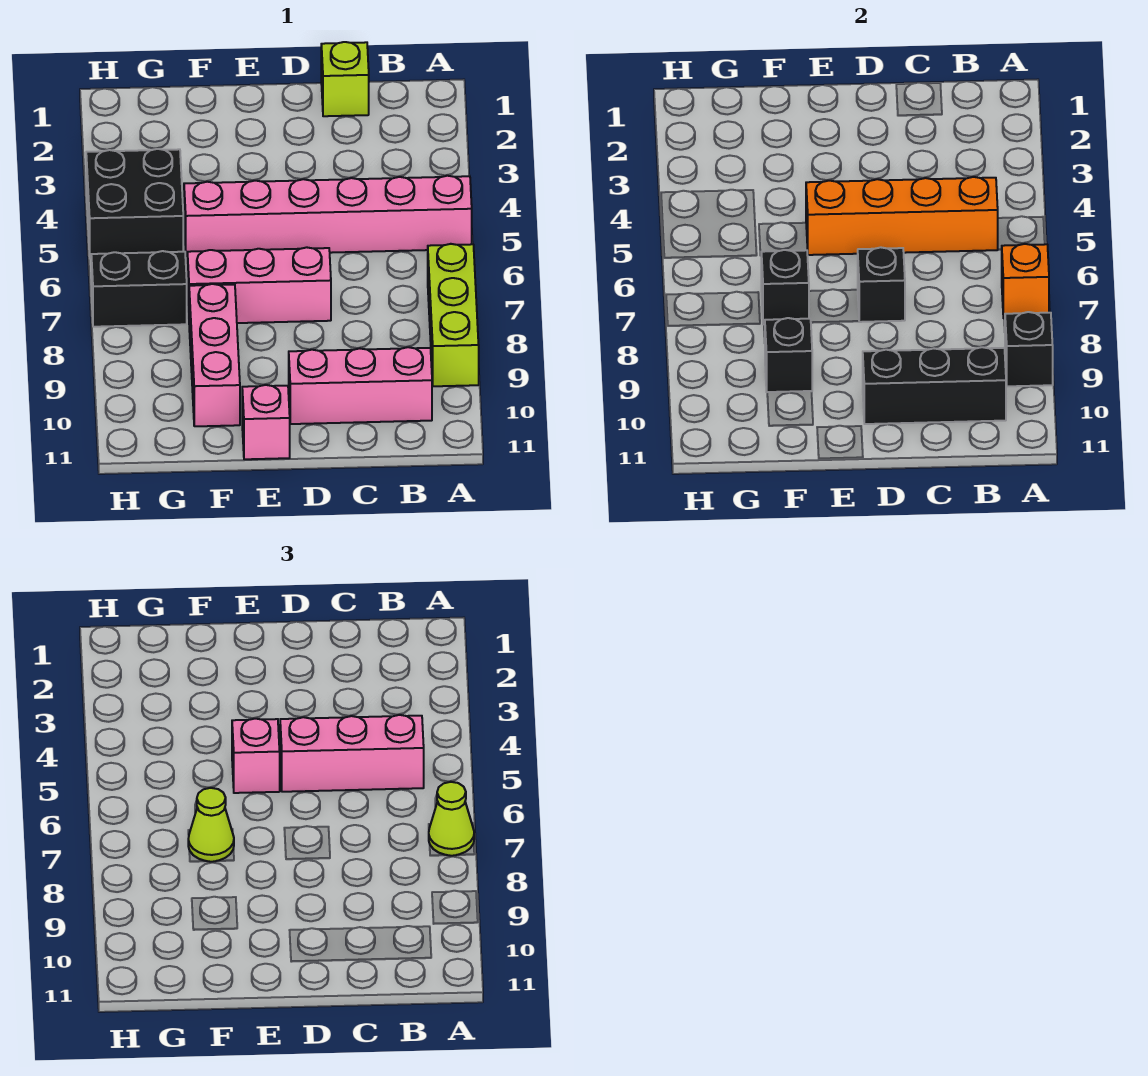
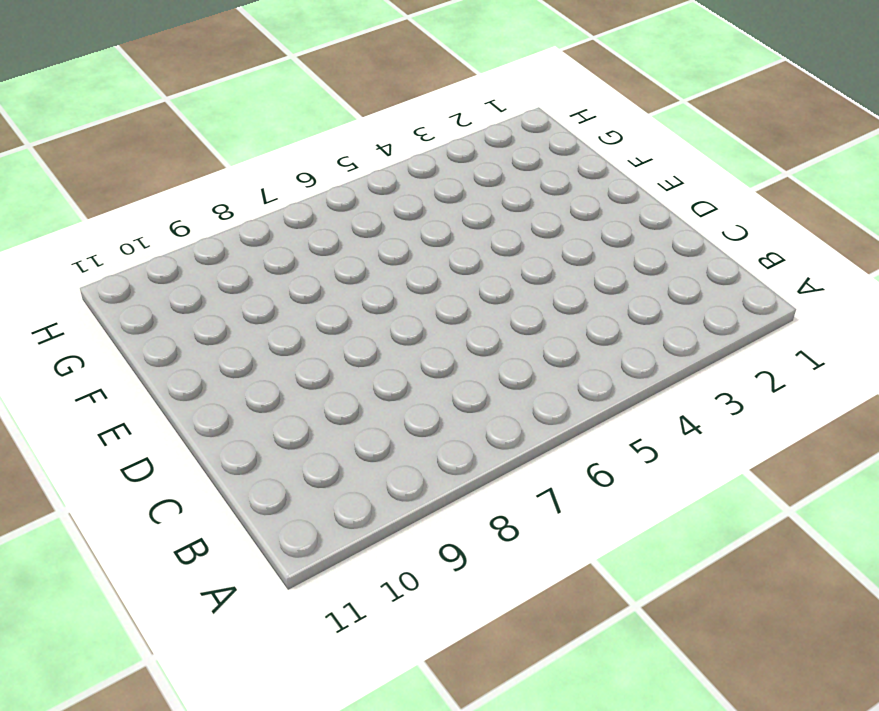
none -> pink brick A5:F5 level 1
none -> lime brick A7:A9 level 1
none -> pink brick B10:D10 level 1

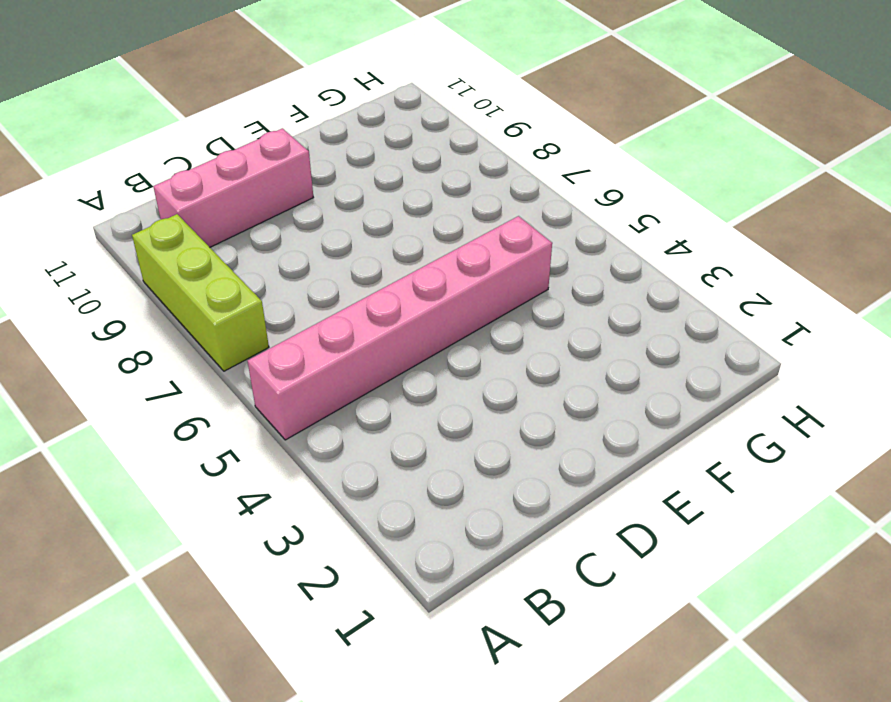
none -> lime brick C1 level 1
none -> pink brick D7:F7 level 1
none -> pink brick E11 level 1

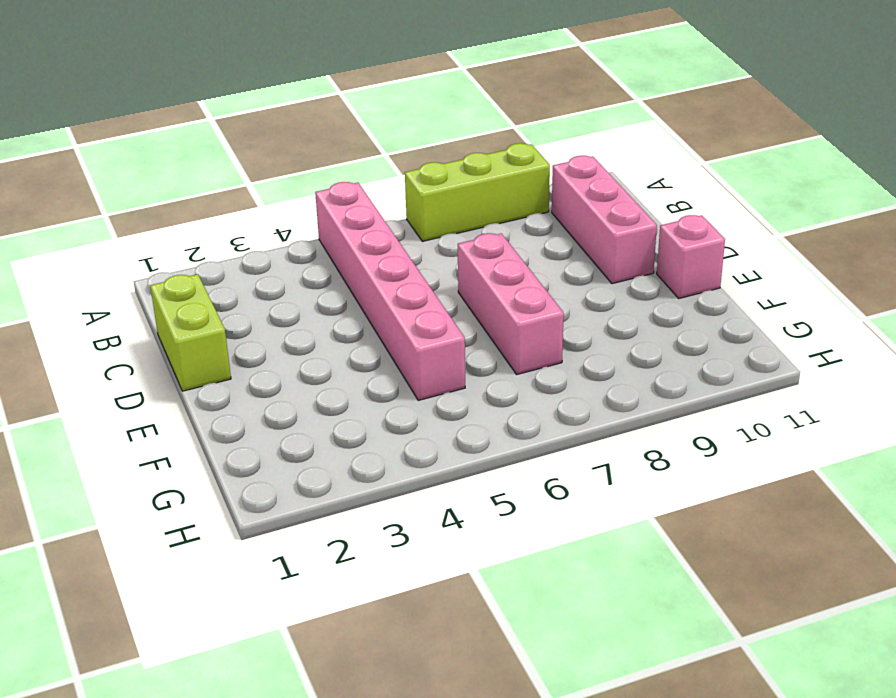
lime brick C1:D1 level 1 -> lime brick C1 level 1
none -> pink brick F8:F10 level 1
none -> black brick G4:H5 level 1
none -> black brick G7:H7 level 1

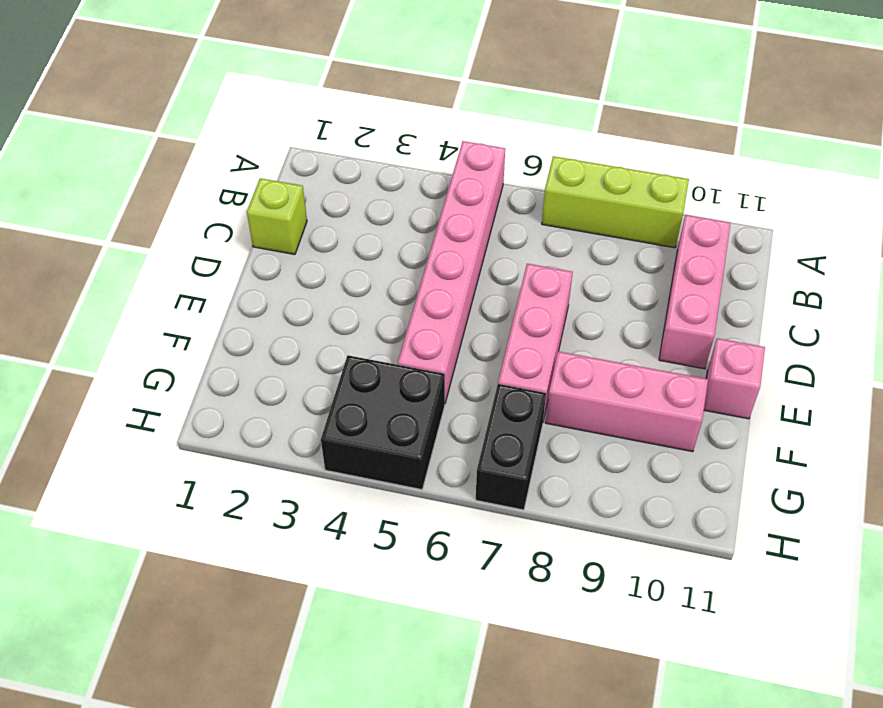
none -> orange brick A7 level 2
none -> black brick A9 level 2
none -> orange brick B5:E5 level 2

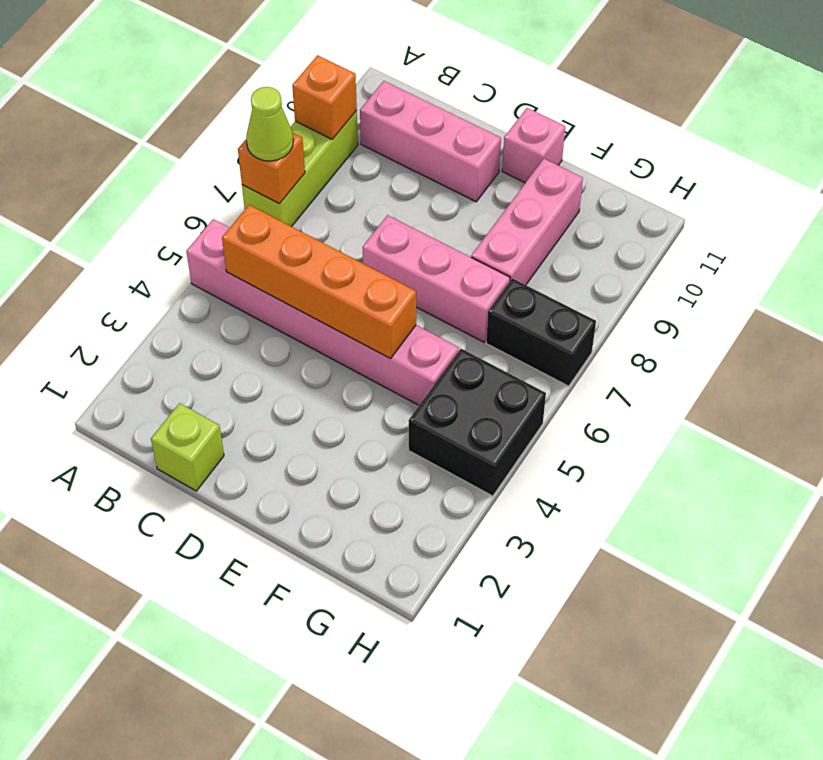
orange brick A9 level 2 -> black brick A9 level 2
none -> black brick B10:D10 level 2
none -> black brick D7 level 2
none -> black brick F7 level 2

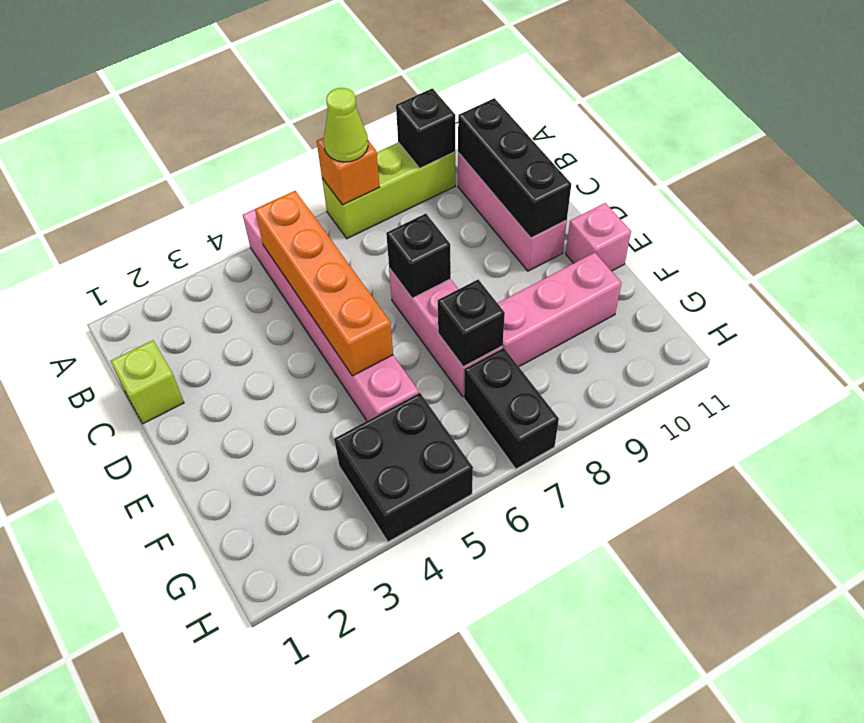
none -> black brick F9 level 2
none -> pink brick B5:D5 level 3
none -> pink brick E5 level 3

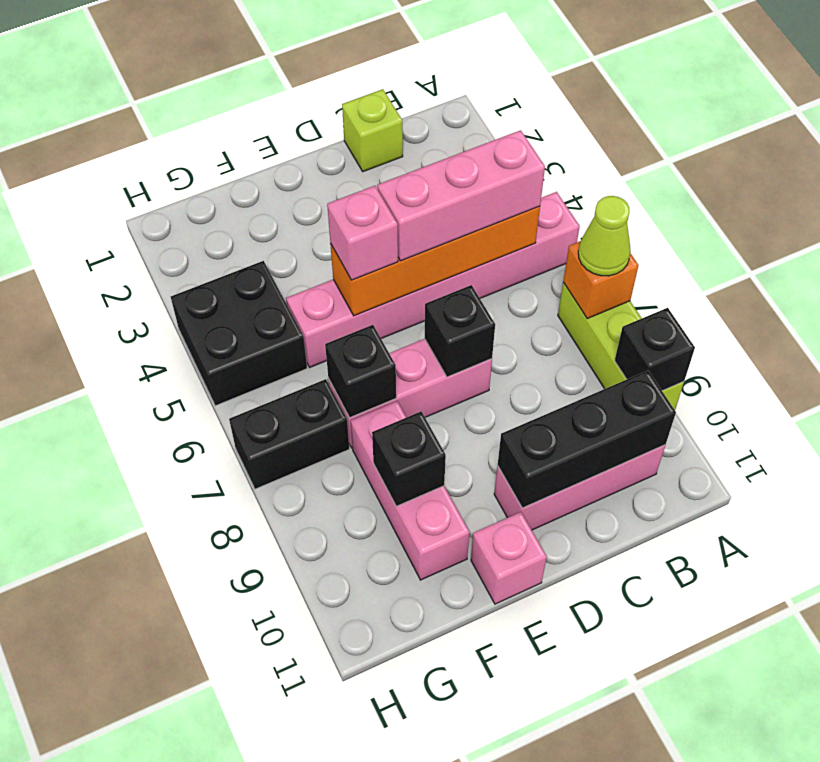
none -> lime cone F7 level 3

